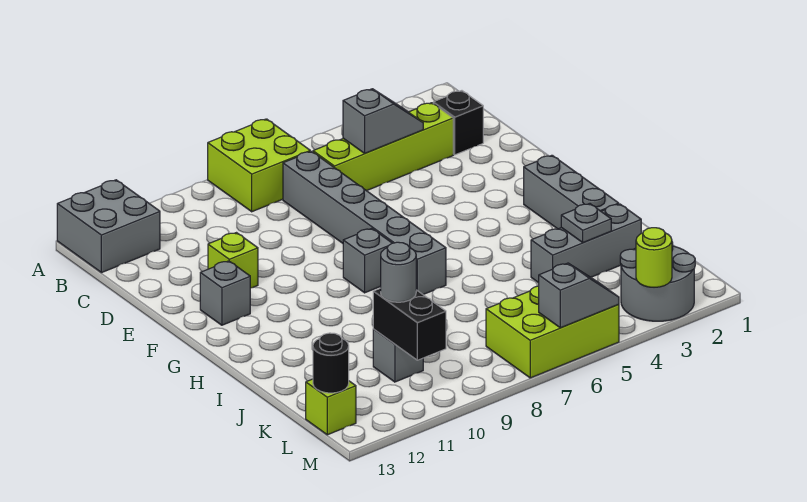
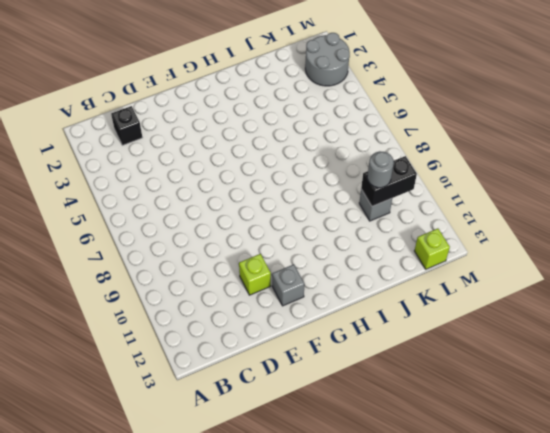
none -> lime brick A7:B8 level 1
none -> grey brick A12:B13 level 1
none -> lime brick C3:C6 level 1

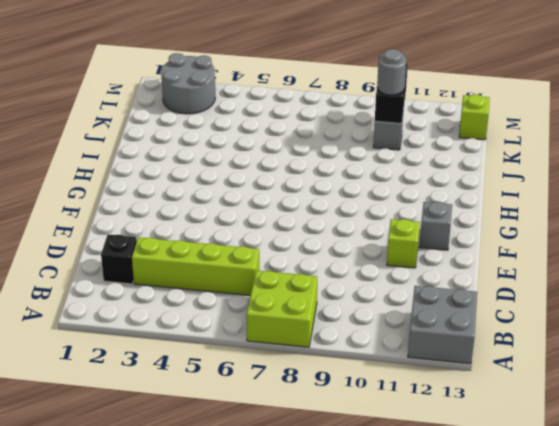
none -> grey brick C7:H7 level 1
none -> grey brick G2:I2 level 1
none -> grey brick G8 level 1

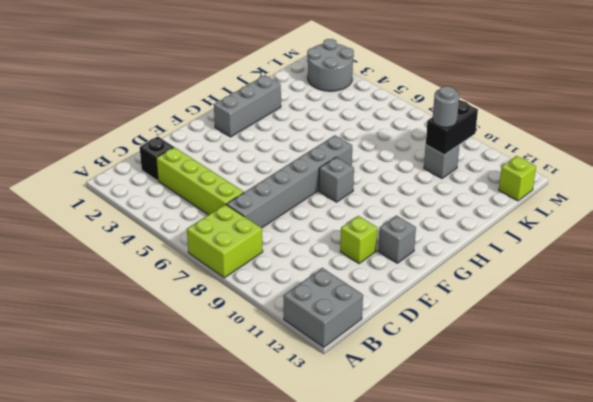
none -> grey brick J2:J4 level 1
none -> lime brick L5:M7 level 1
none -> grey slope C4:C5 level 2 top 5

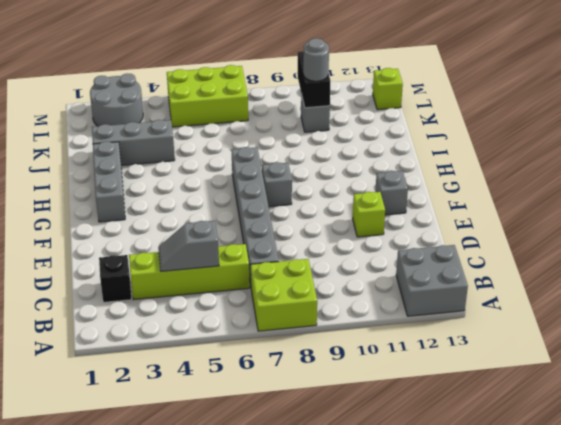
none -> grey plate J3 level 2
none -> black round brick L13 level 2
none -> lime round brick M3 level 2

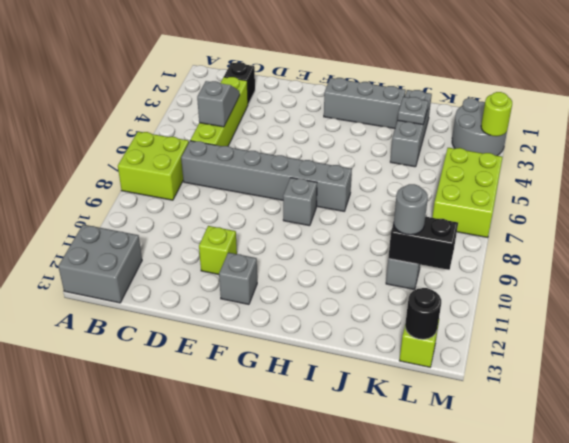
none -> grey slope M5:M6 level 2 top 6

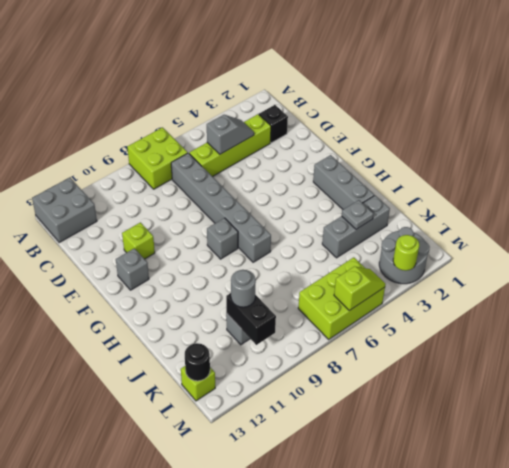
lime slope M5:M6 level 2 top 6 -> grey slope M5:M6 level 2 top 6

